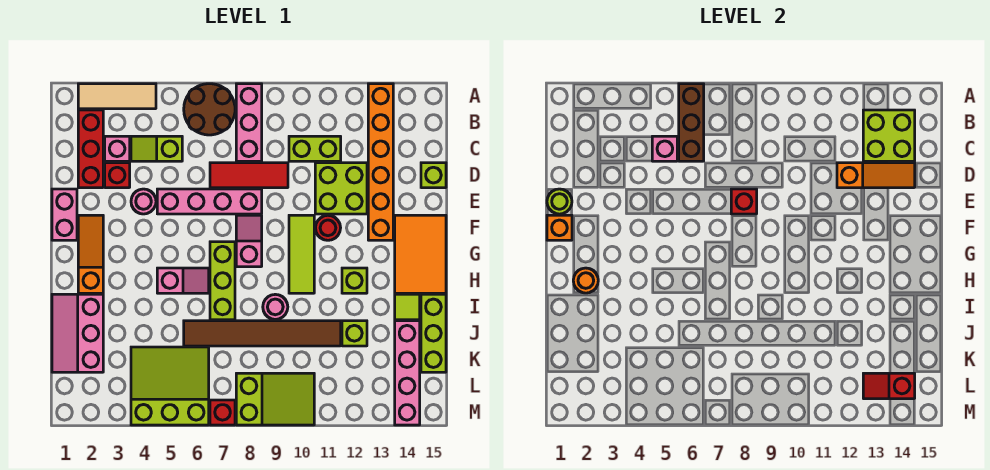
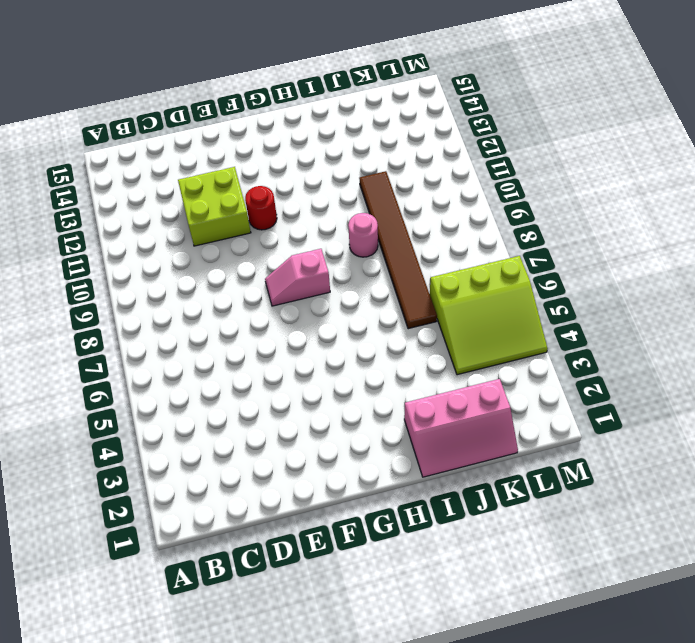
lime slope K4:M6 level 1 top 6 -> lime slope K4:M6 level 1 top M
none -> tan tile A2:A4 level 1
none -> brown round brick A6:B7 level 1
none -> pink brick A8:C8 level 1
none -> orange brick A13:F13 level 1

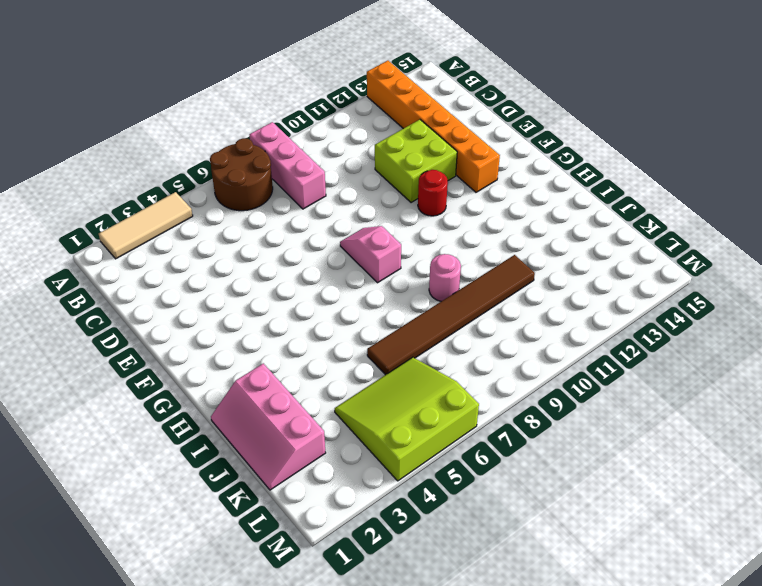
none -> red brick B2:D2 level 1
none -> pink brick C3 level 1
none -> lime slope C4:C5 level 1 top 5
none -> lime brick C10:C11 level 1

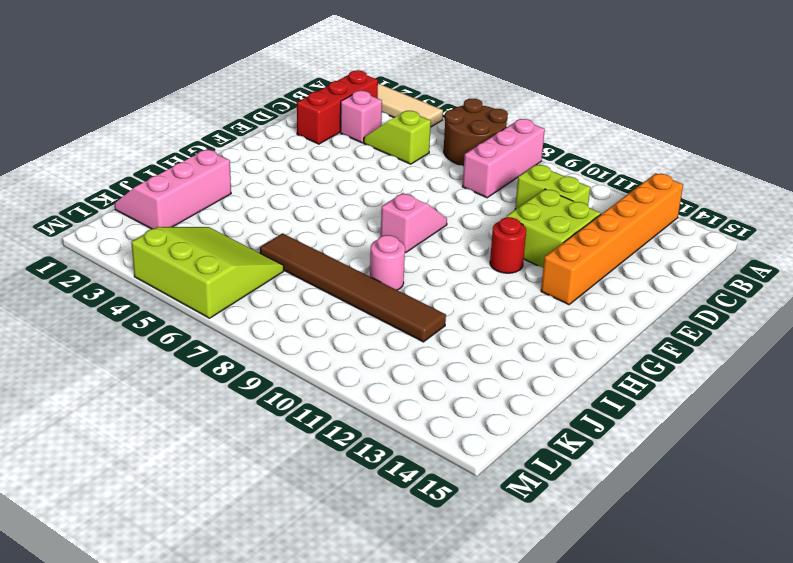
none -> red brick D3 level 1
none -> red tile D7:D9 level 1
none -> lime brick D15 level 1
none -> pink brick E1:F1 level 1

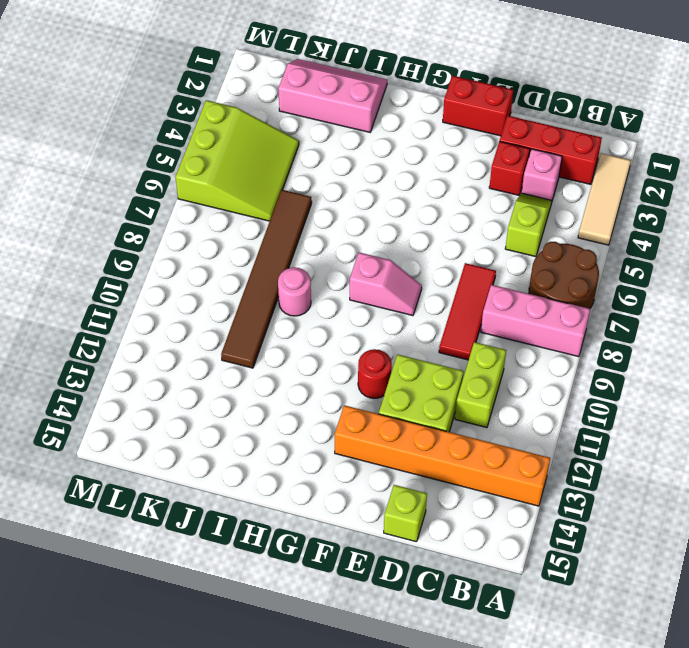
red brick E1:F1 level 1 -> pink brick E1:F1 level 1
none -> pink round brick E4 level 1
none -> pink brick E5:E8 level 1
none -> orange slope F2:H2 level 1 top H
none -> lime tile F10:H10 level 1

